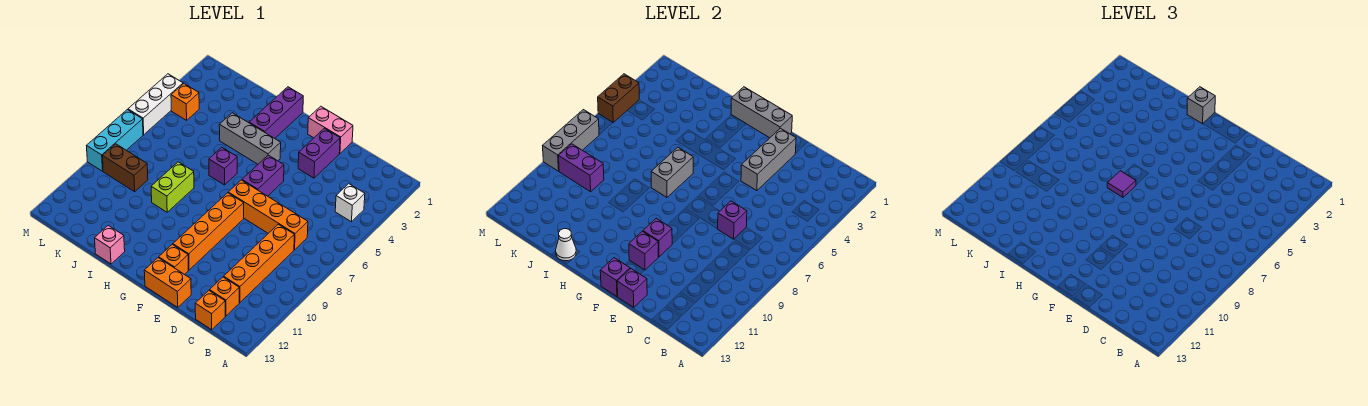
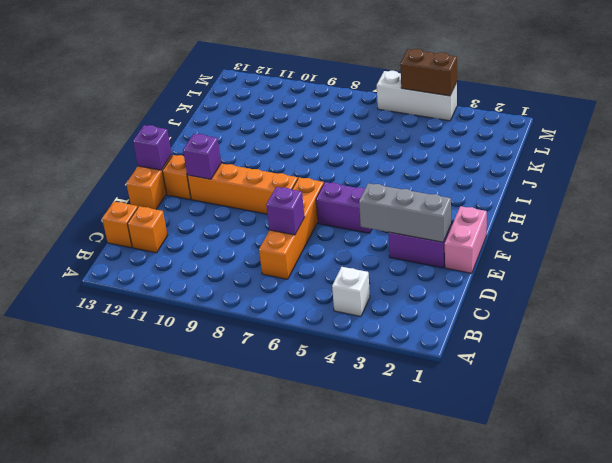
none -> orange brick C8:C11 level 1
none -> grey brick G4:I4 level 1
none -> purple brick H1:H3 level 1
none -> purple brick H6 level 1

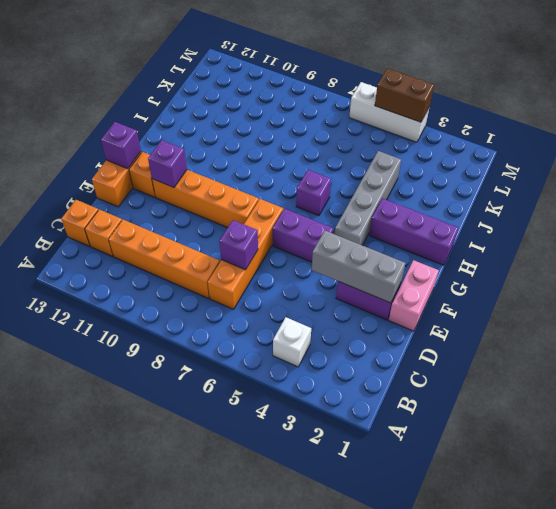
grey brick G4:J4 level 1 -> grey brick G4:I4 level 1
none -> lime brick I8:I9 level 1
none -> pink brick I13 level 1
none -> brown brick K9:L9 level 1
none -> orange brick L4 level 1

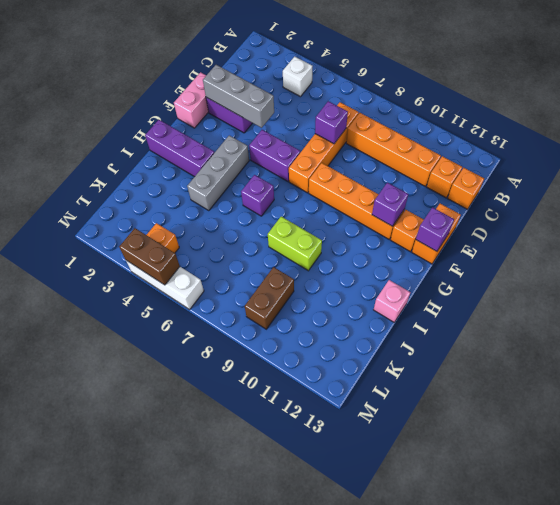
none -> cyan brick M7:M9 level 1
none -> purple brick E13 level 2
none -> grey brick F1:H1 level 2
none -> purple brick F10 level 2

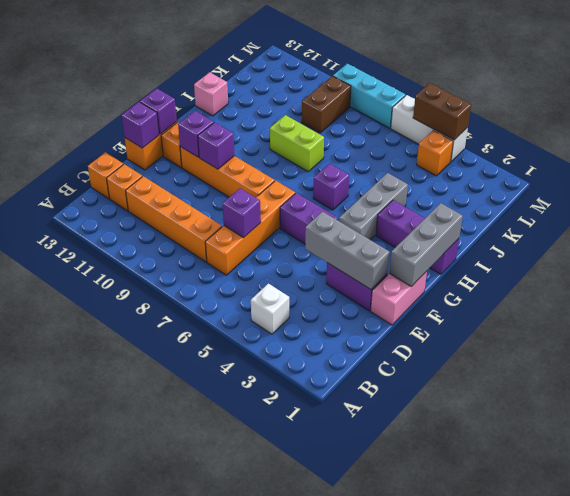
none -> grey brick H6:H7 level 2
none -> white cone I13 level 2
none -> purple brick K9:L9 level 2
none -> grey brick M7:M9 level 2

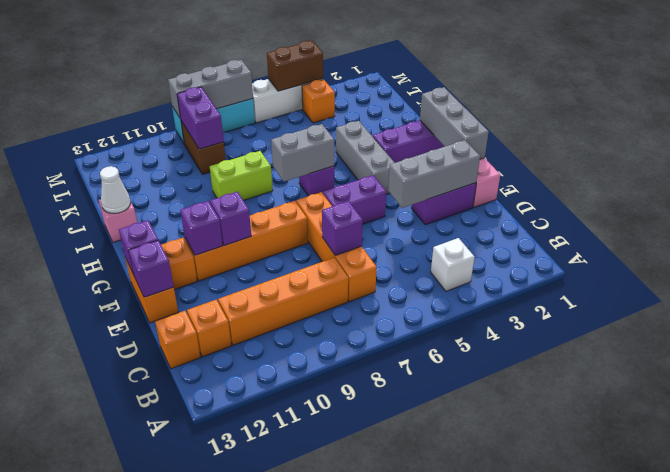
none -> grey brick H1 level 3
none -> purple tile H7 level 3

